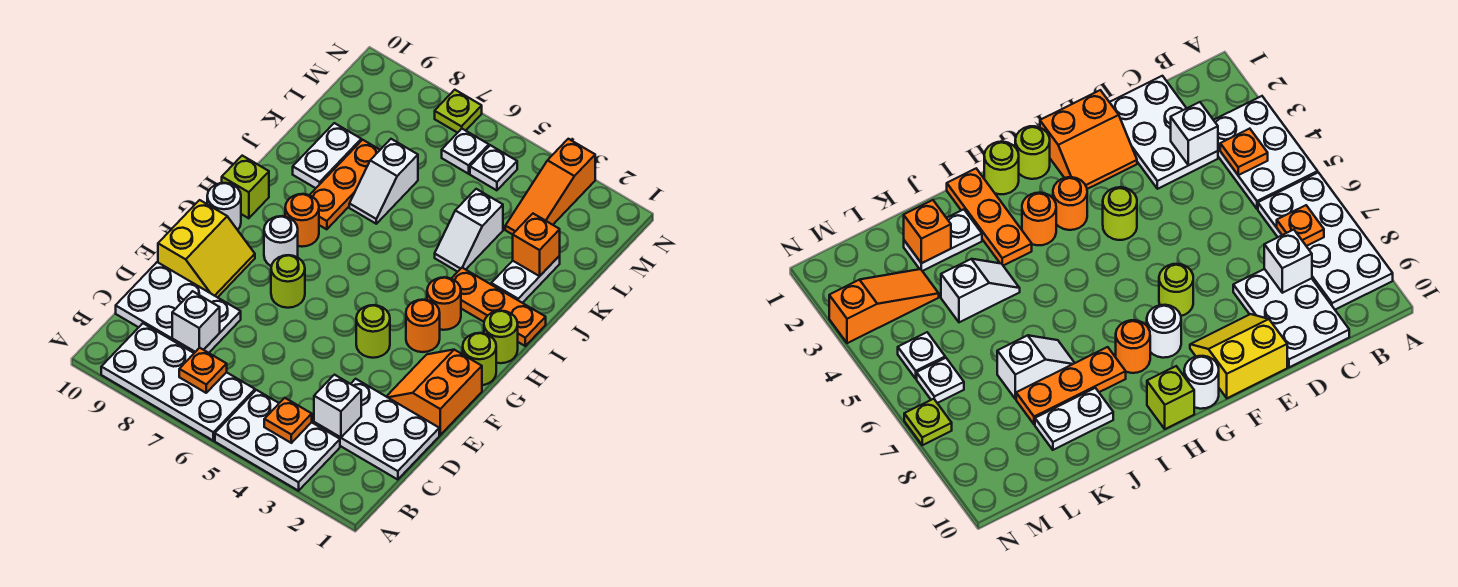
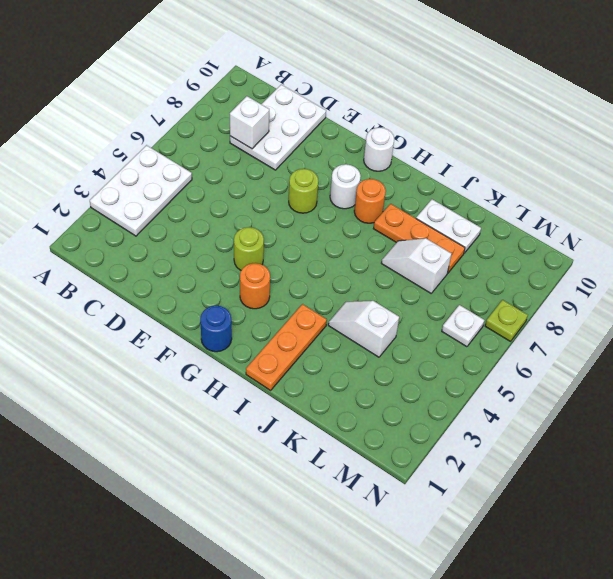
blue round brick G1 level 1 -> lime round brick G1 level 1
none -> white plate A6:B9 level 1
none -> white plate C1:D3 level 1
none -> orange slope E1:F2 level 1 top 1
none -> yellow slope E9:F10 level 1 top 10

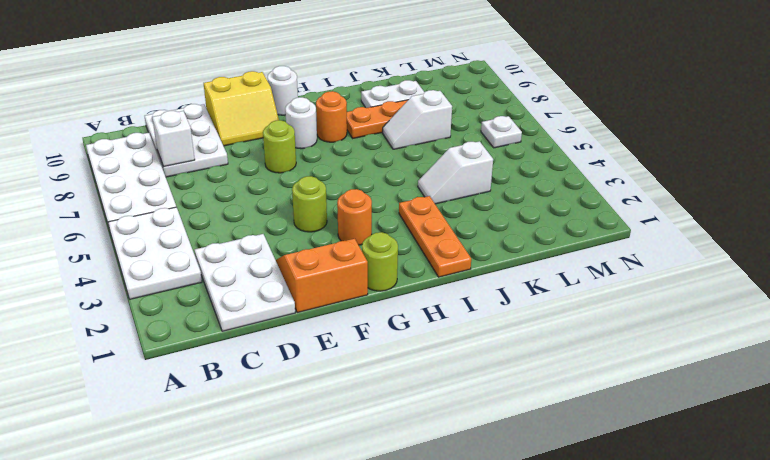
none -> lime round brick H1 level 1
none -> orange round brick H3 level 1
none -> lime brick H10 level 1
none -> white plate J2:K2 level 1

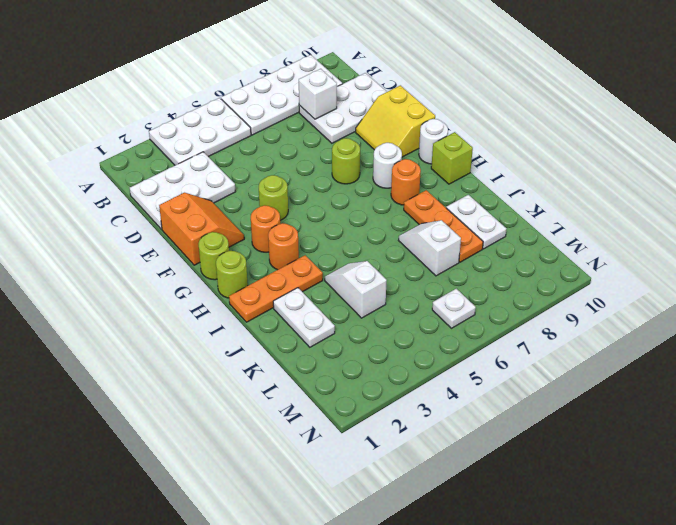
none -> orange slope L3:N3 level 1 top N
none -> white plate M5 level 1
none -> lime plate N7 level 1
none -> orange plate B4 level 2

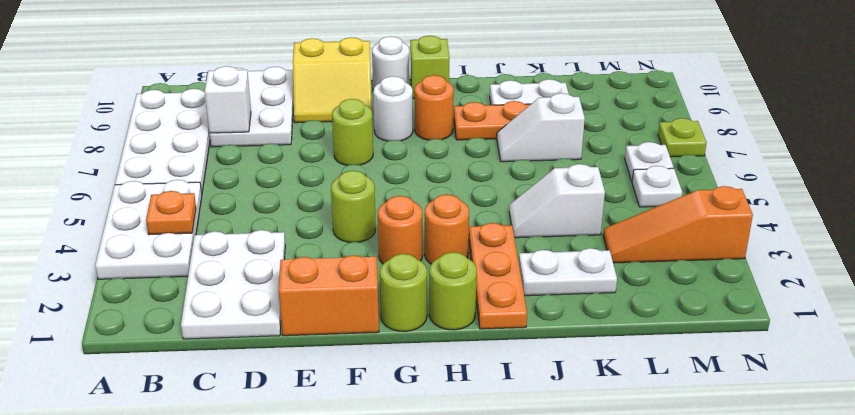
none -> orange plate B7 level 2
none -> white brick C3 level 2
none -> orange brick K2 level 2

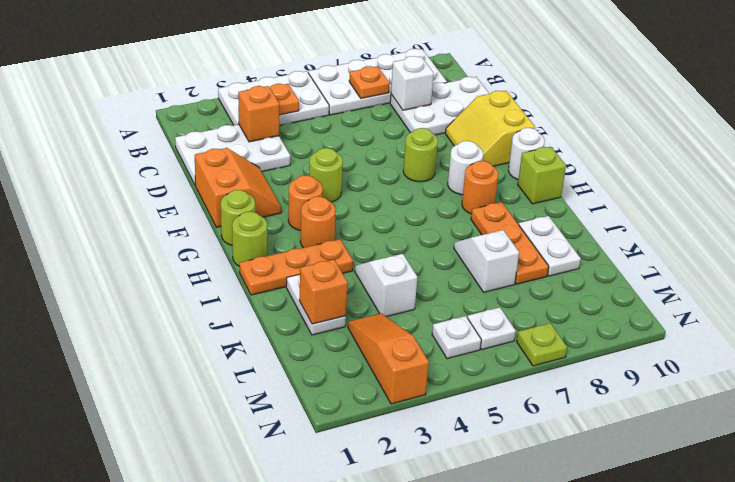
orange brick C3 level 2 -> white brick C3 level 2

